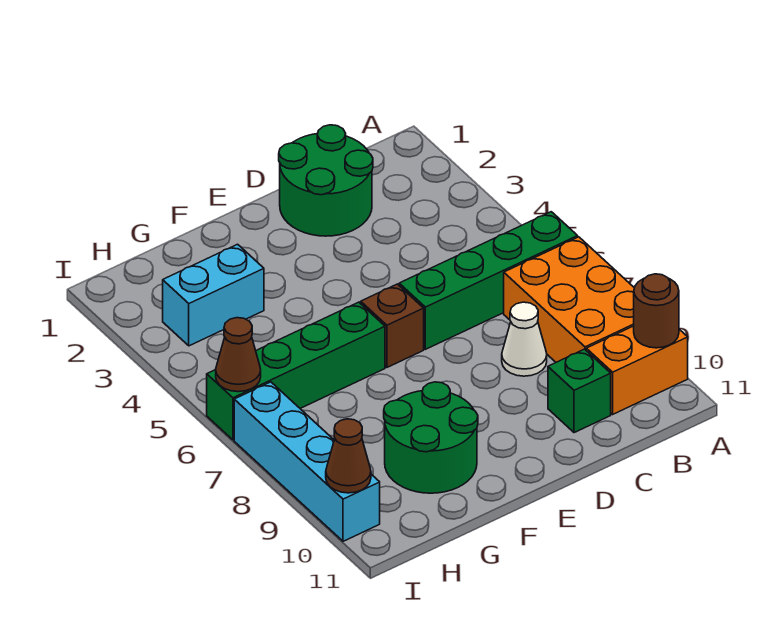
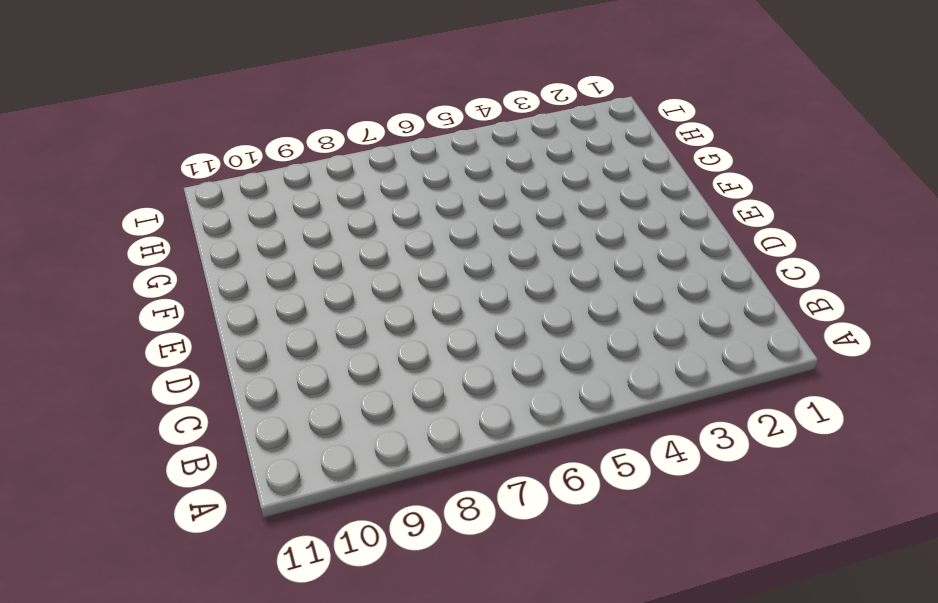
none -> green brick A6:D6 level 1
none -> orange brick A7:B9 level 1
none -> orange brick A10:B10 level 1

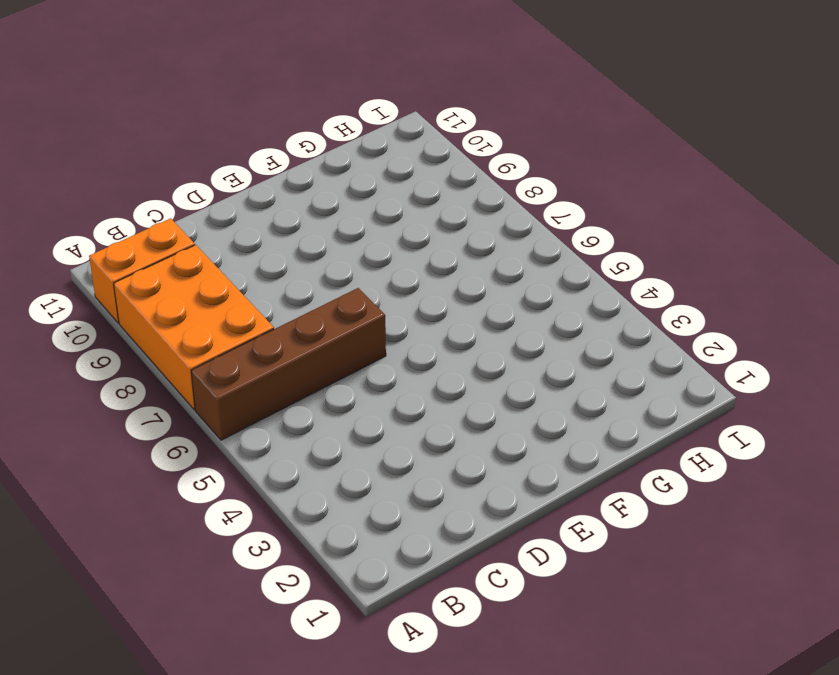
brown brick A6:D6 level 1 -> green brick A6:D6 level 1
none -> green round brick C1:D2 level 1
none -> white cone C8 level 1
none -> green brick C10 level 1

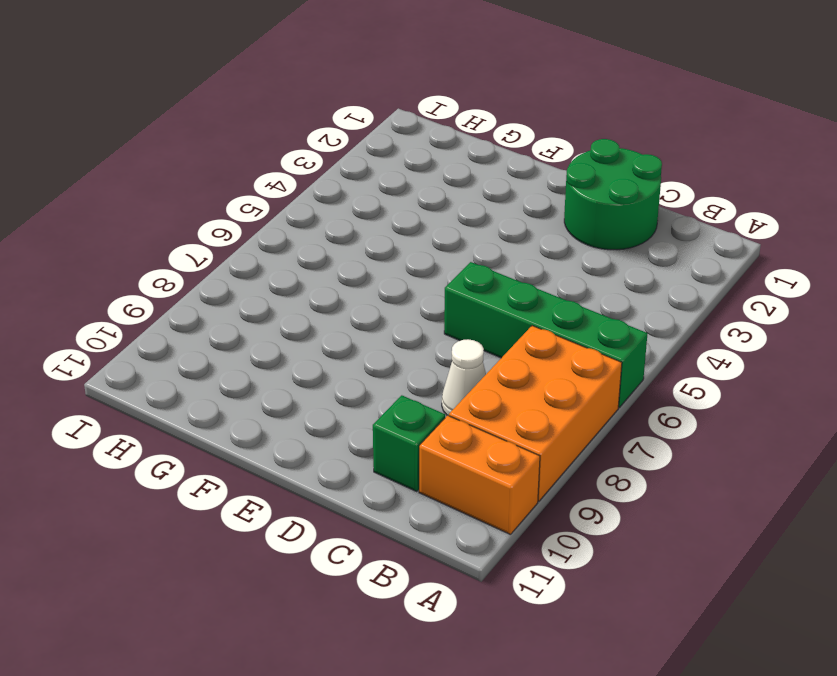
none -> brown brick E6 level 1
none -> green brick F6:I6 level 1
none -> green round brick F9:G10 level 1

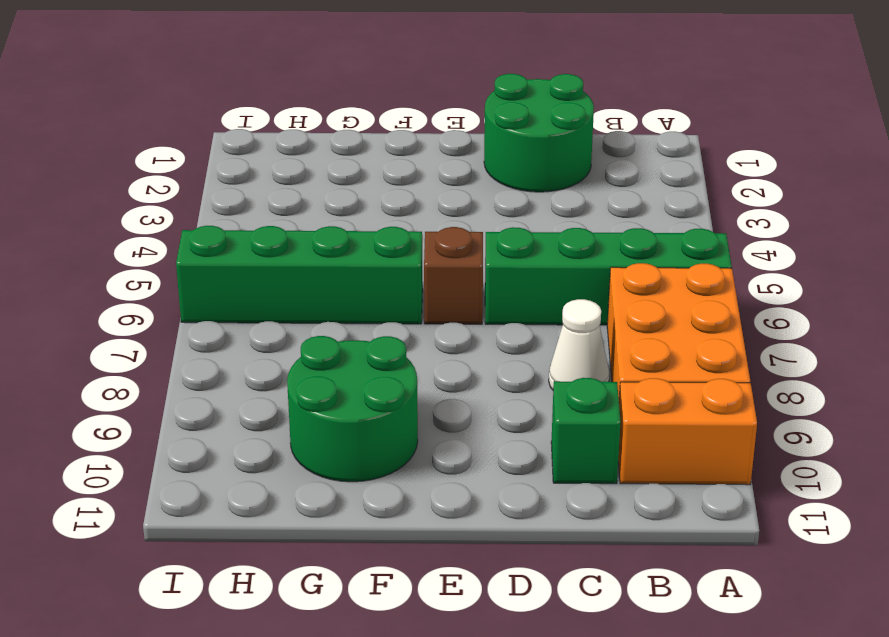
none -> cyan brick G3:H3 level 1
none -> cyan brick I7:I10 level 1
none -> brown round brick A10 level 2

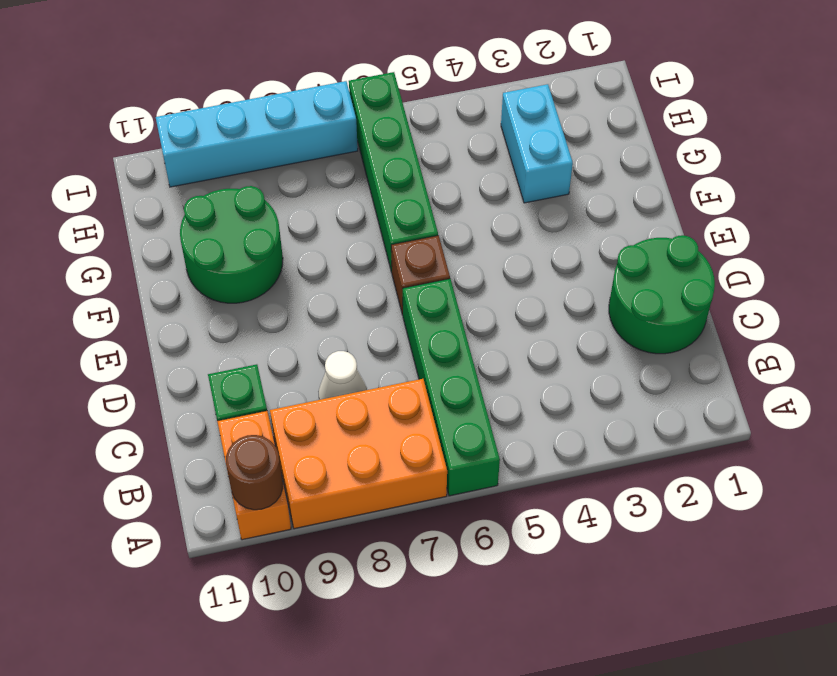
none -> brown cone I6 level 2
none -> brown cone I10 level 2

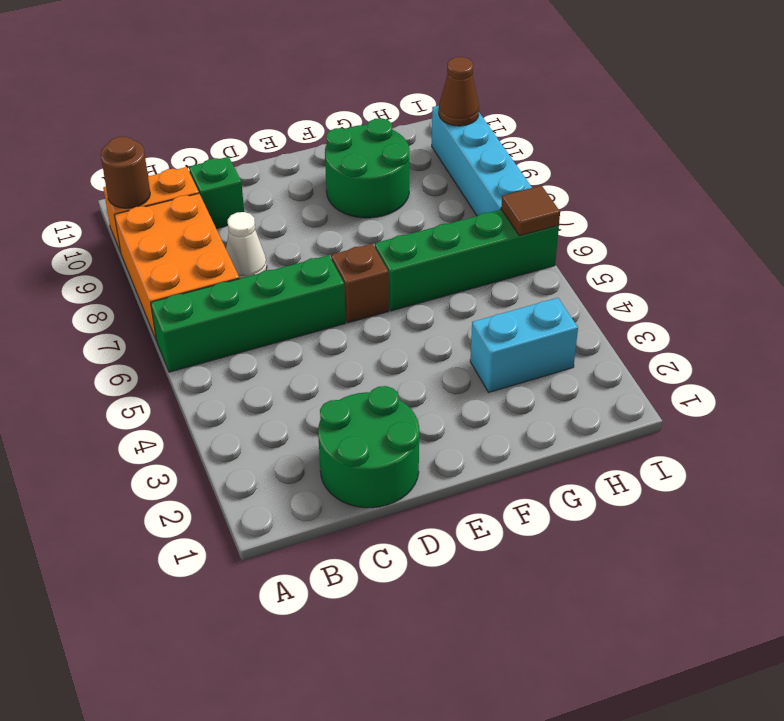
brown tile I6 level 2 -> brown cone I6 level 2

